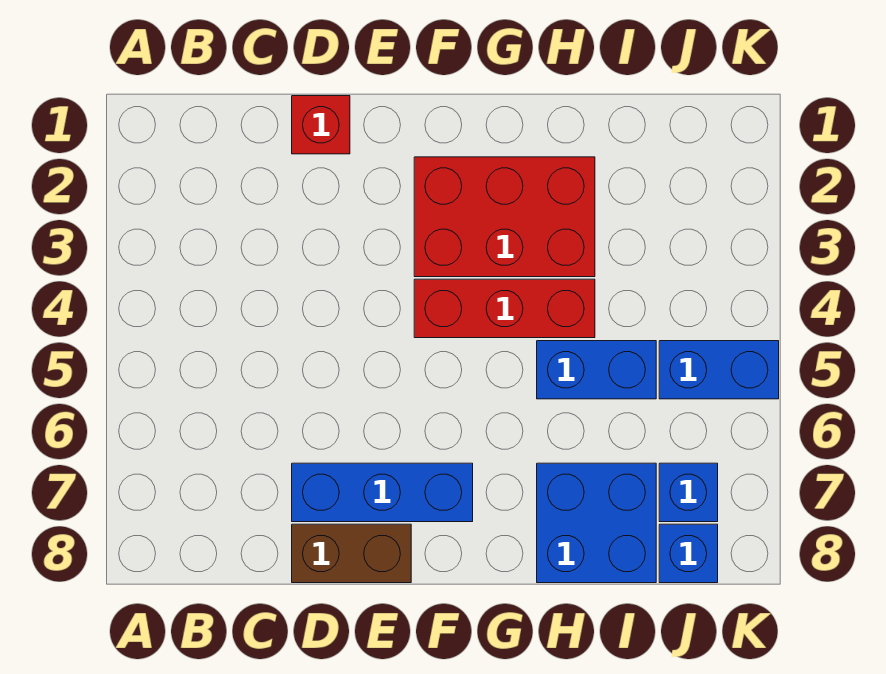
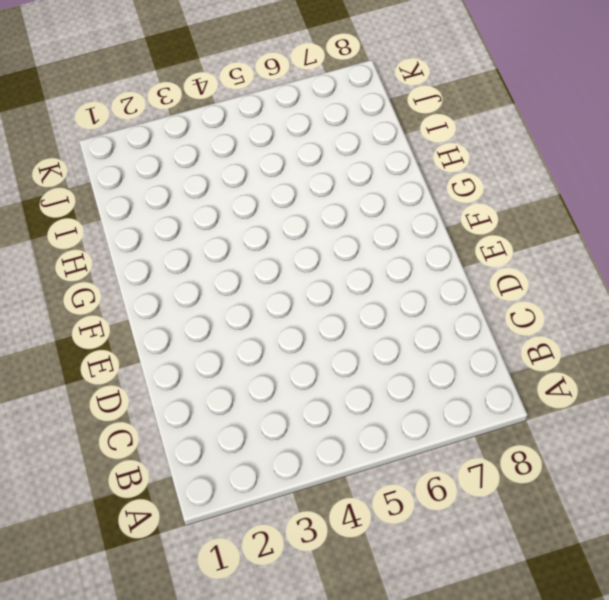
none -> red brick D1 level 1
none -> blue brick D7:F7 level 1

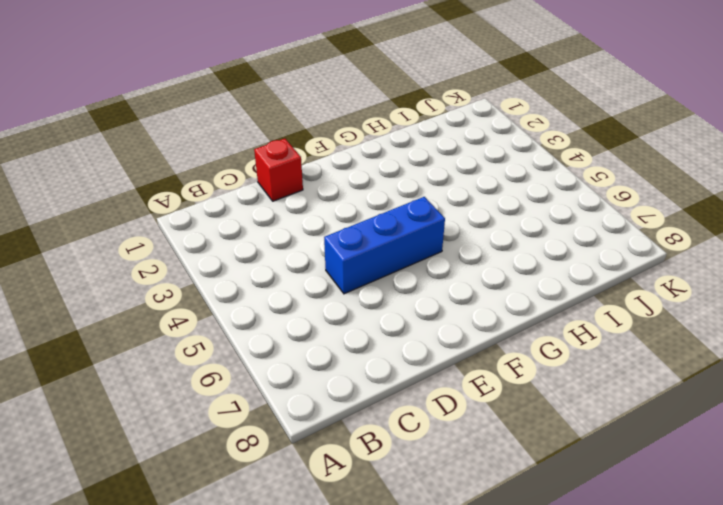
blue brick D5:F5 level 1 -> blue brick D7:F7 level 1
none -> brown brick D8:E8 level 1
none -> red brick F2:H3 level 1

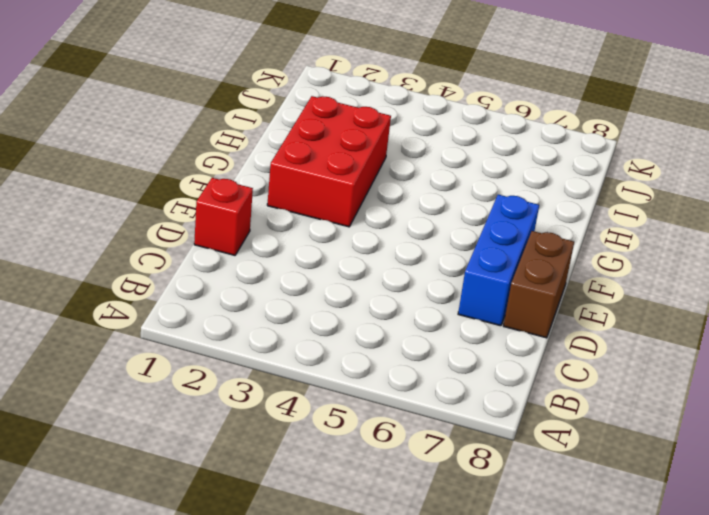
none -> red brick F4:H4 level 1
none -> blue brick H5:I5 level 1

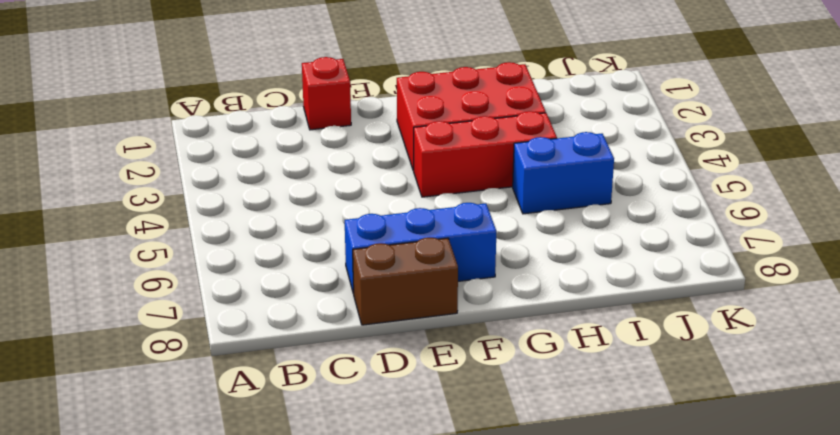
none -> blue brick H7:I8 level 1
none -> blue brick J5:K5 level 1

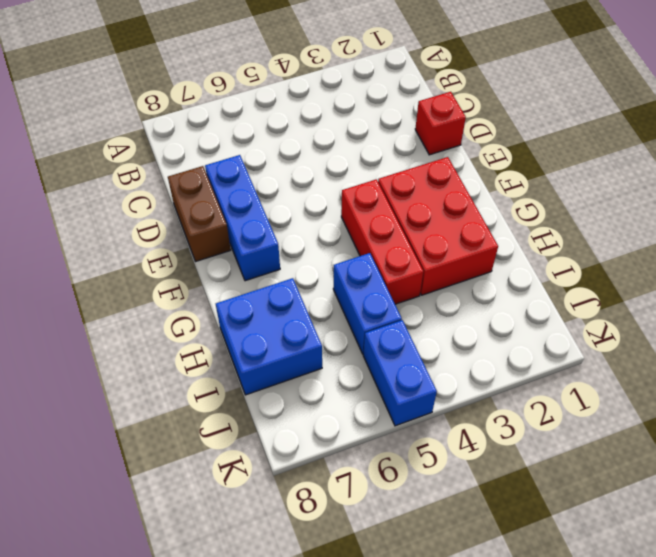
none -> blue brick J7 level 1
none -> blue brick J8 level 1

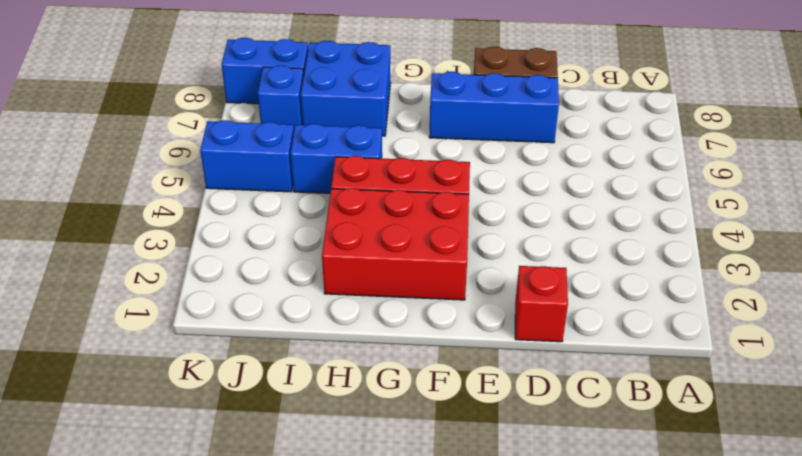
blue brick J8:K8 level 1 -> blue brick J8 level 1

